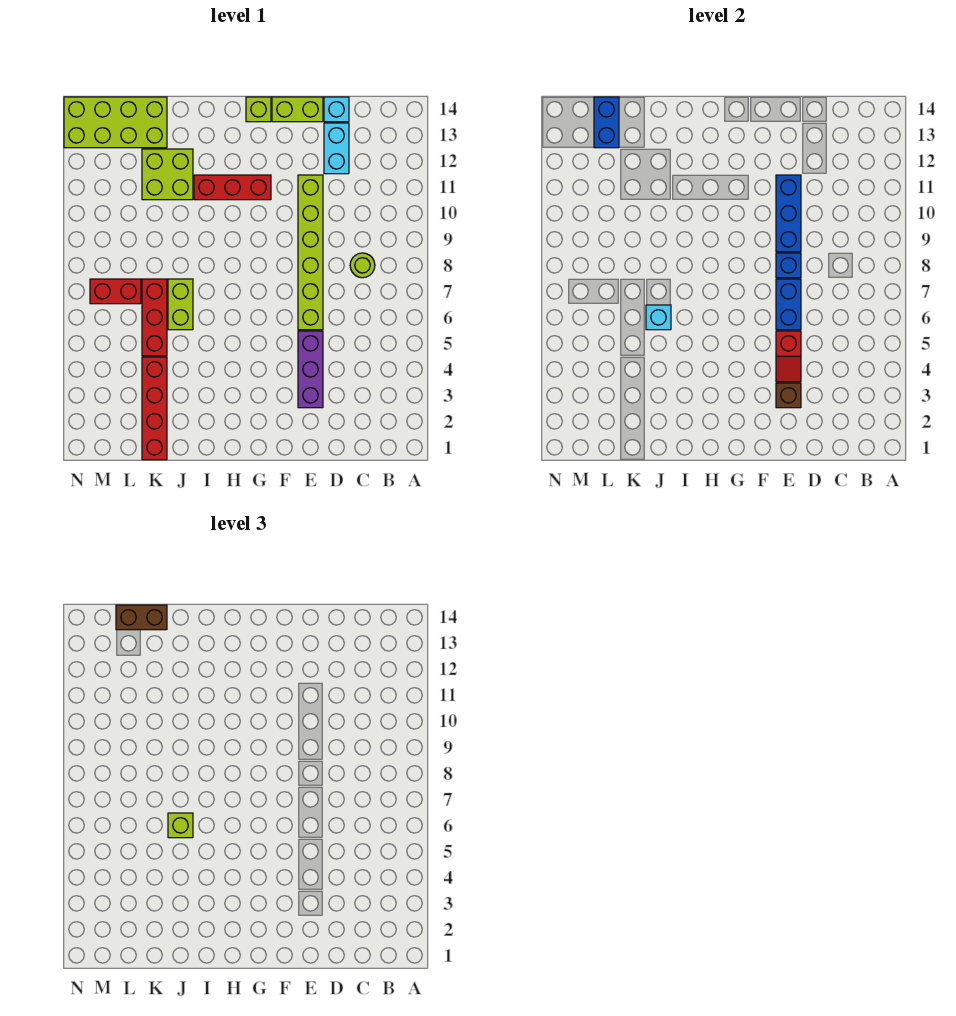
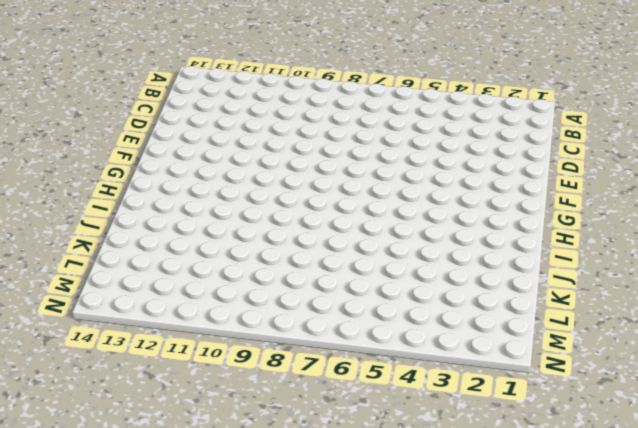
none -> lime round brick C8 level 1
none -> cyan brick D12:D13 level 1
none -> cyan brick D14 level 1

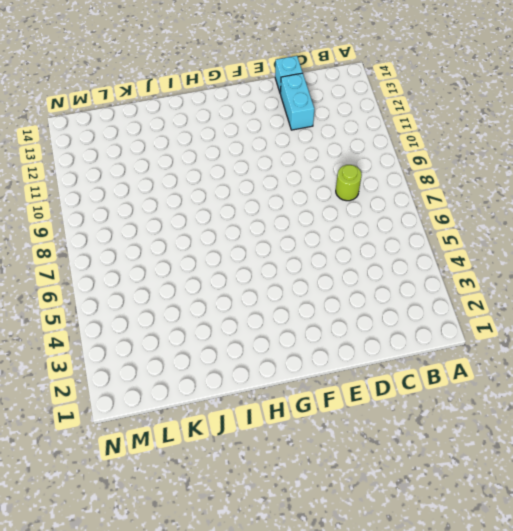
none -> purple brick E3:E5 level 1
none -> lime brick E6:E11 level 1
none -> lime brick E14:F14 level 1

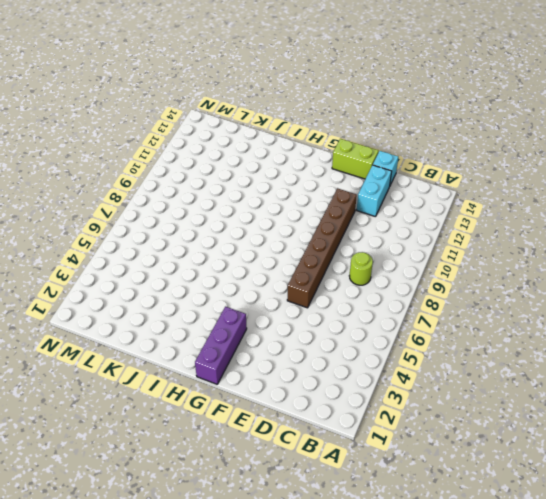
brown brick E6:E11 level 1 -> lime brick E6:E11 level 1
purple brick G1:G3 level 1 -> purple brick E3:E5 level 1
none -> red brick G11:I11 level 1
none -> lime brick G14 level 1
none -> lime brick J6:J7 level 1

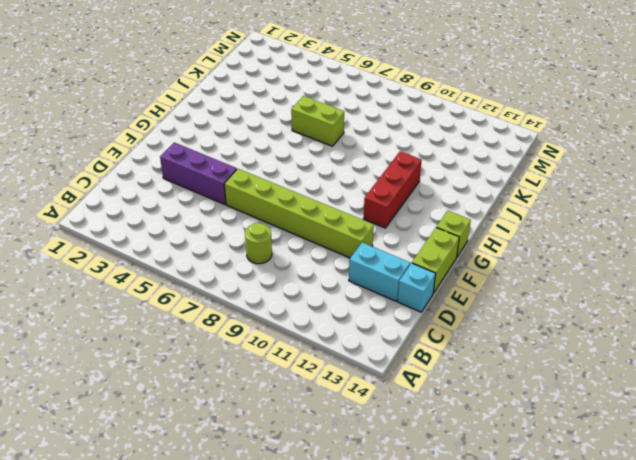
none -> lime brick J11:K12 level 1
none -> red brick K1:K4 level 1
none -> red brick K5:K7 level 1

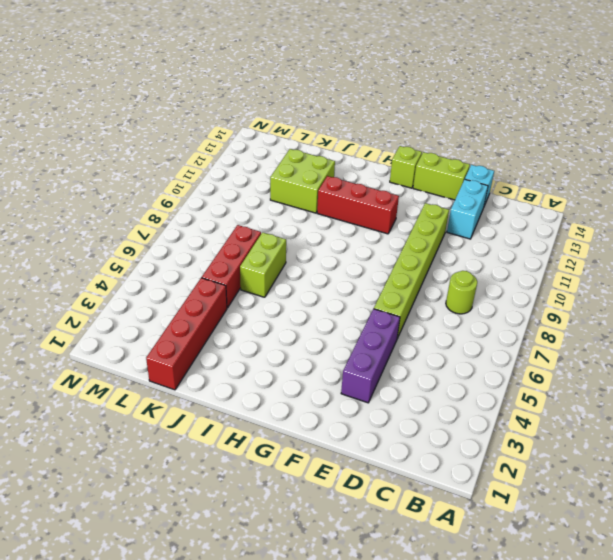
none -> lime brick K13:N14 level 1
none -> red brick L7:M7 level 1
none -> brown brick E3 level 2

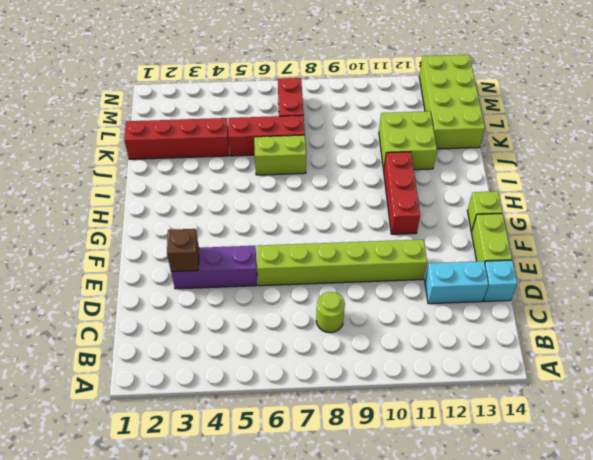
none -> red slope E4:E5 level 2 top 5
none -> blue brick E6:E7 level 2
none -> blue brick E8 level 2

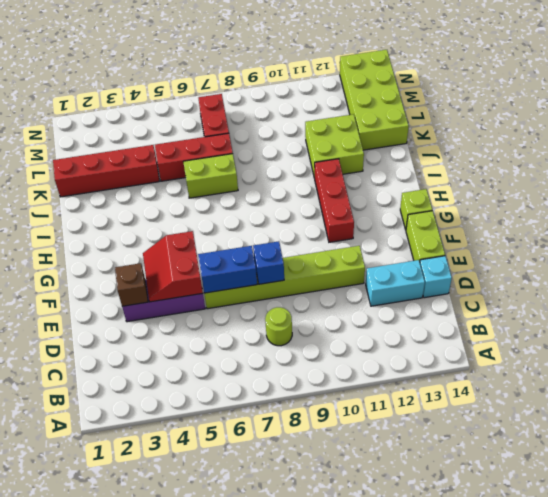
red slope E4:F5 level 2 top 5 -> red slope E4:E5 level 2 top 5
none -> blue brick E9:E11 level 2
none -> cyan brick J6 level 2
none -> blue brick L13:L14 level 2

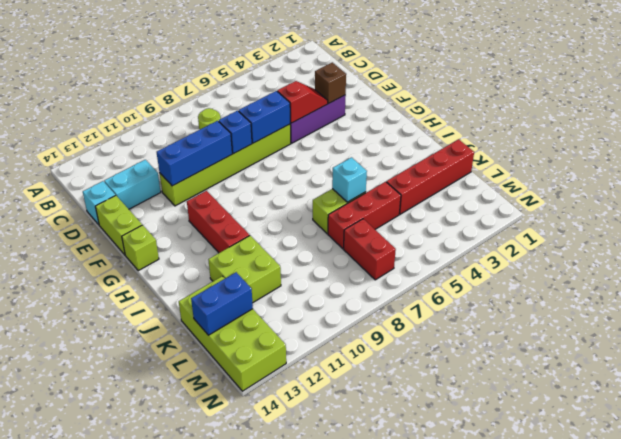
none -> lime brick J6 level 3
none -> brown brick K14:L14 level 3

